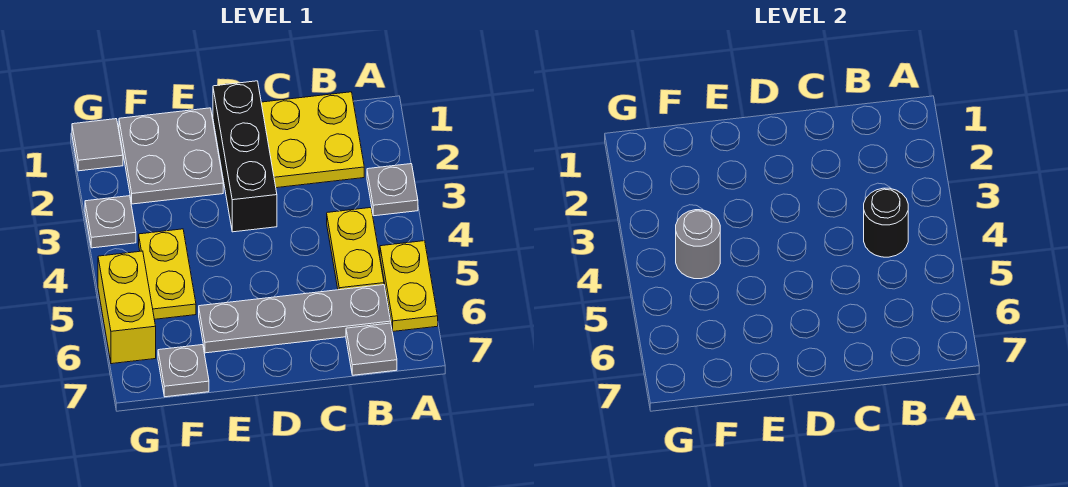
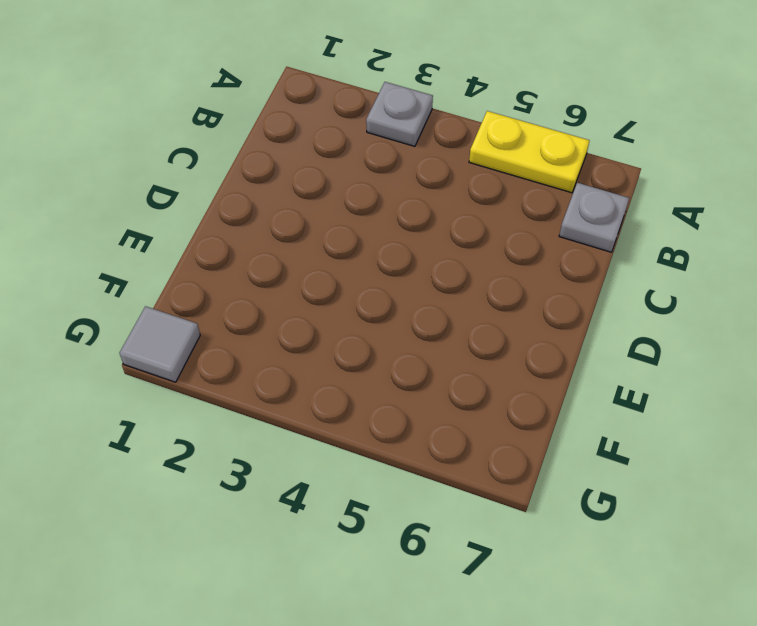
none -> yellow plate B1:C2 level 1
none -> yellow plate B4:B5 level 1
none -> grey plate B6:E6 level 1

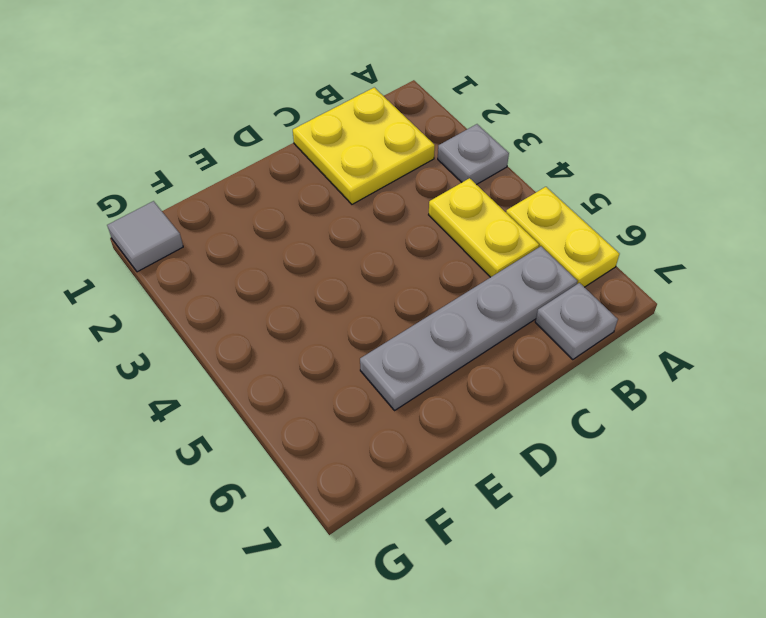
none -> black brick D1:D3 level 1
none -> grey plate E1:F2 level 1
none -> yellow plate F4:F5 level 1

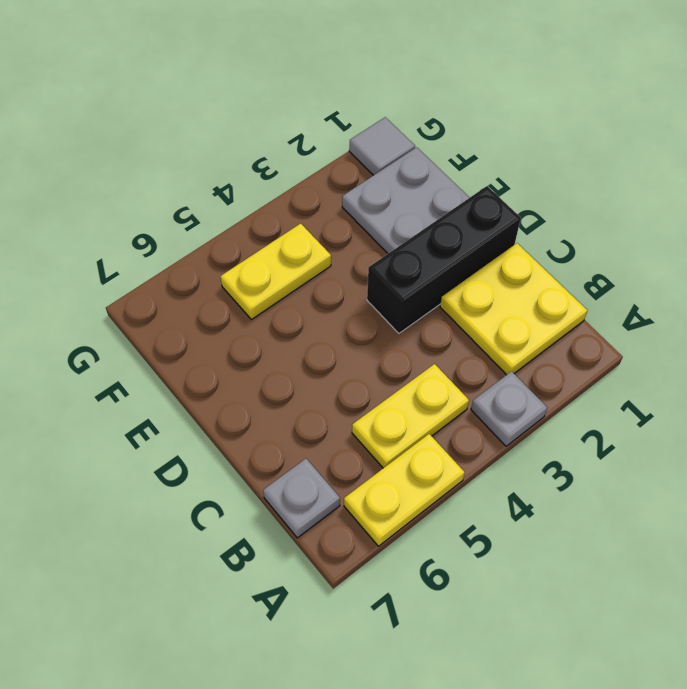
none -> grey plate B6:E6 level 1
none -> grey plate F7 level 1
none -> grey plate G3 level 1

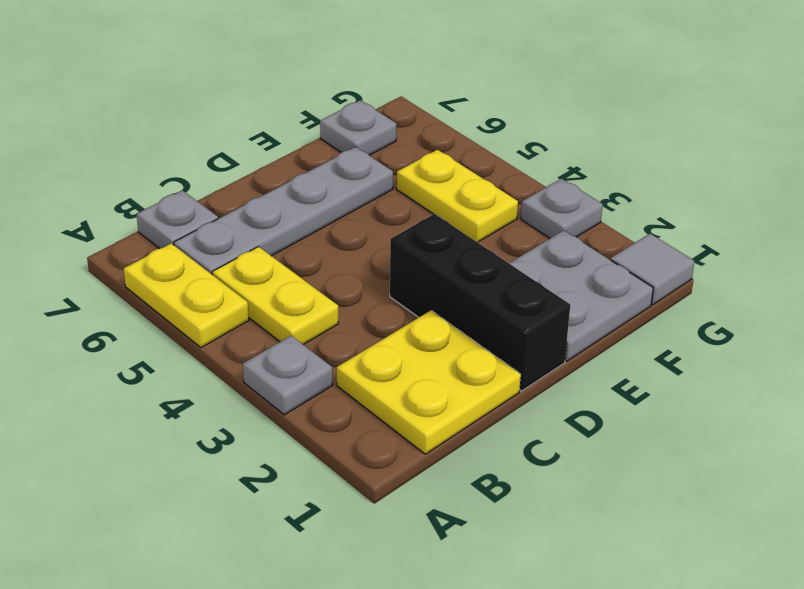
none -> yellow brick G5:G6 level 1
none -> black round brick B4 level 2
none -> grey round brick F4 level 2

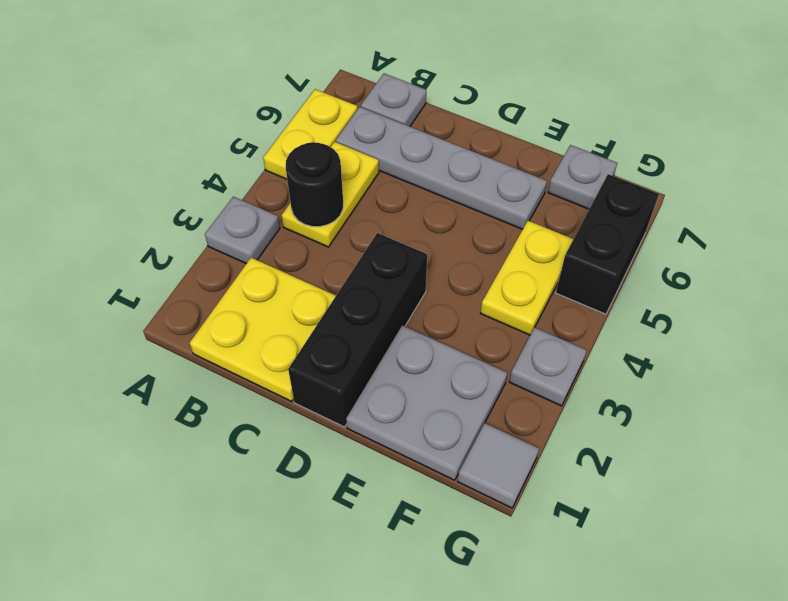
black brick G5:G6 level 1 -> yellow brick G5:G6 level 1
none -> grey round brick F4 level 2

